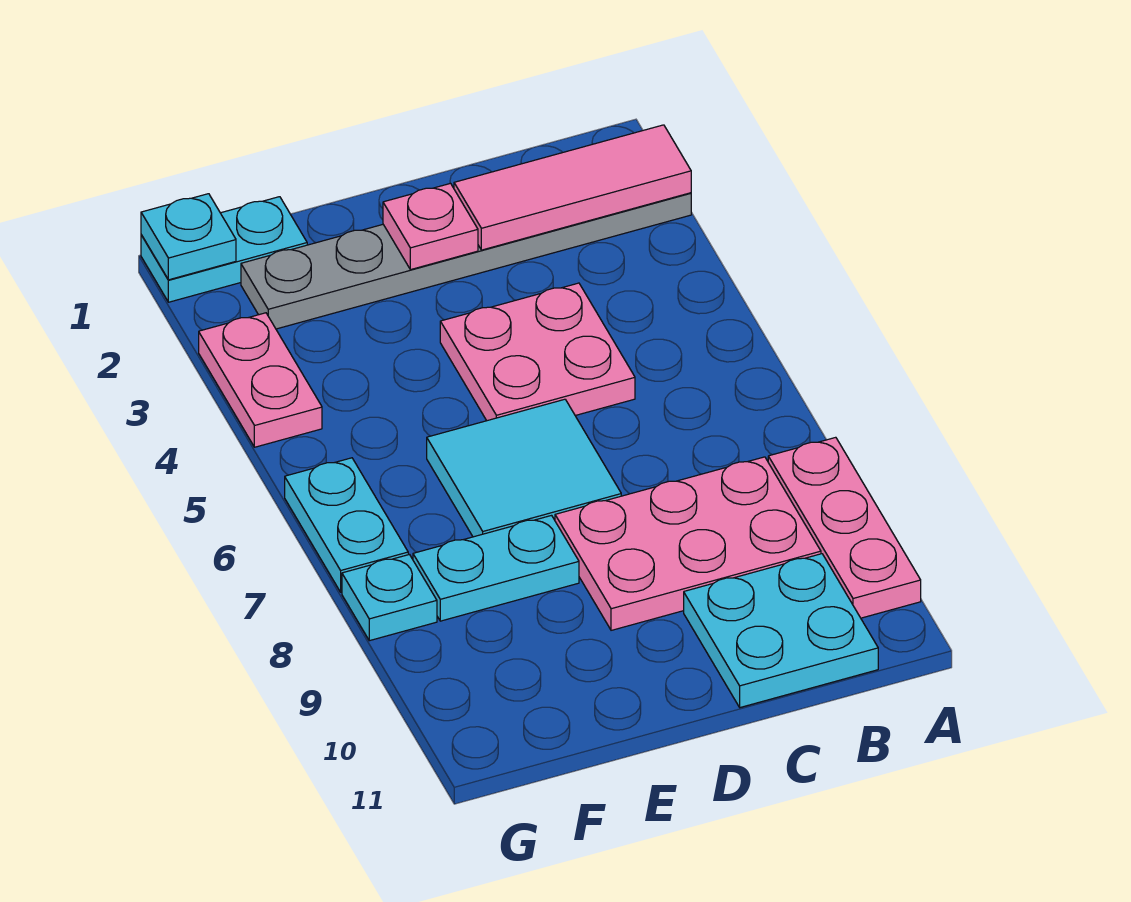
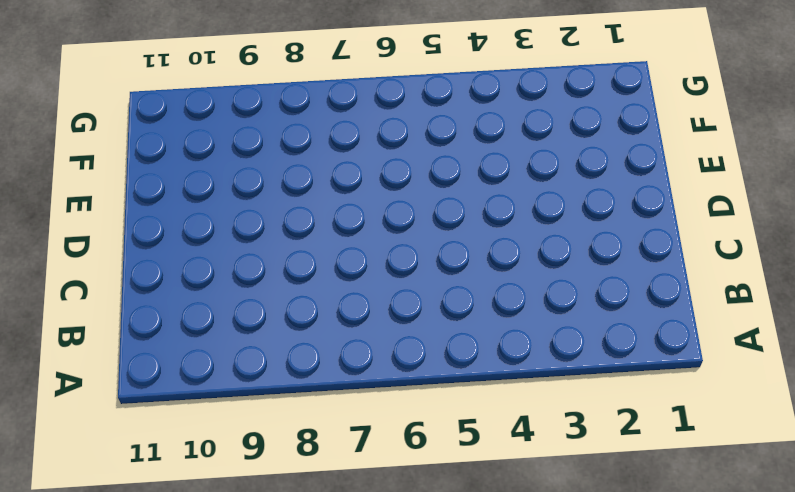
none -> grey plate A2:F2 level 1
none -> pink plate A8:A10 level 1
none -> pink plate B8:D9 level 1

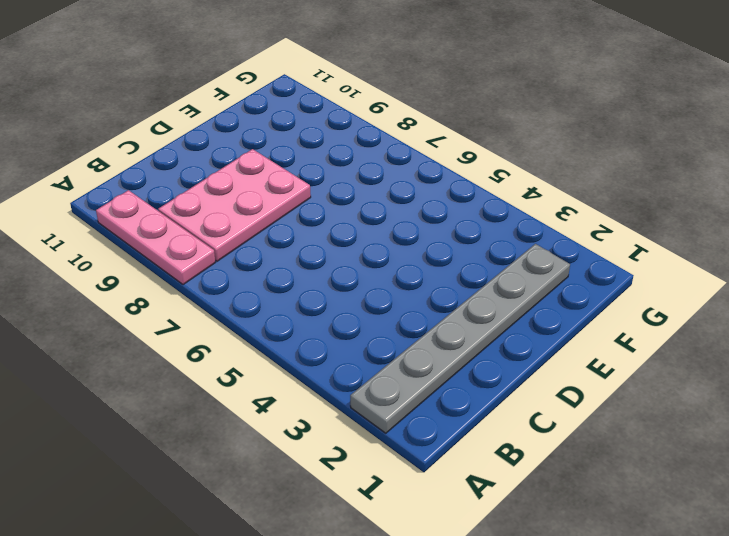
none -> cyan plate B10:C11 level 1
none -> pink plate C4:D5 level 1
none -> cyan tile D6:E7 level 1

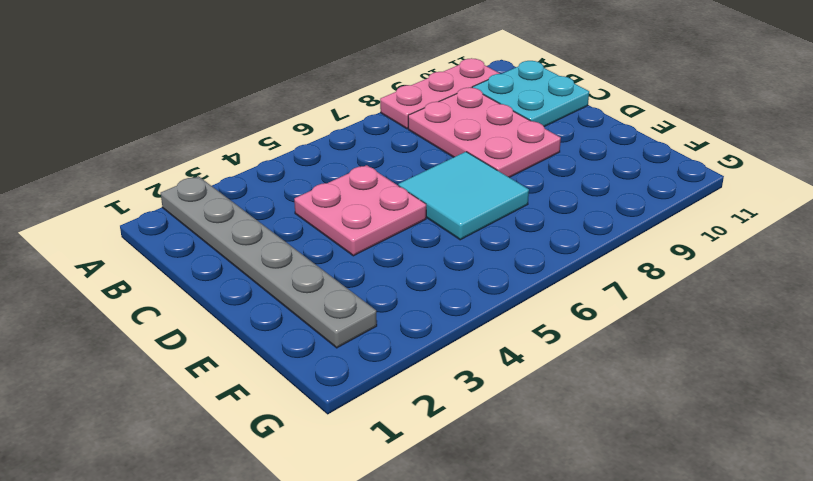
none -> cyan plate E8:F8 level 1
none -> cyan plate F1:G1 level 1
none -> pink plate G3:G4 level 1

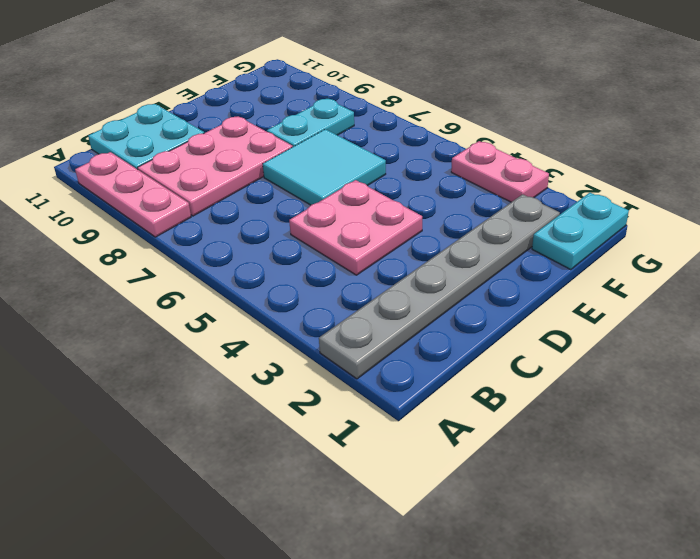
none -> cyan plate G6:G7 level 1
none -> cyan plate G8 level 1
none -> pink tile A2:C2 level 2

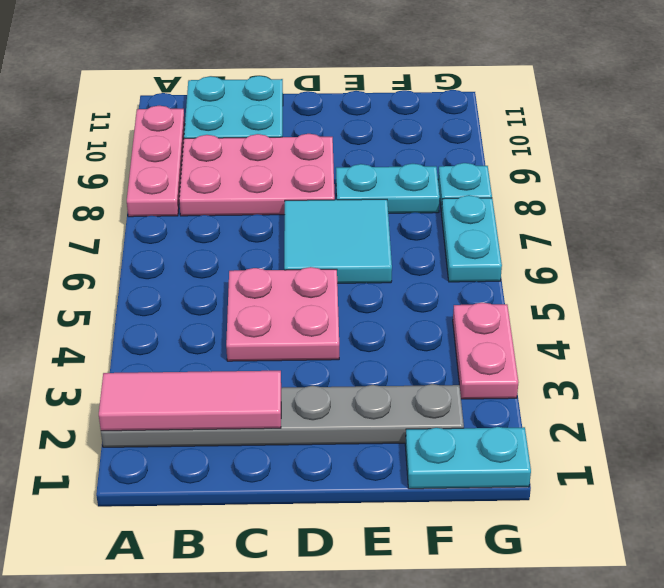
none -> pink plate D2 level 2
none -> cyan plate G1 level 2

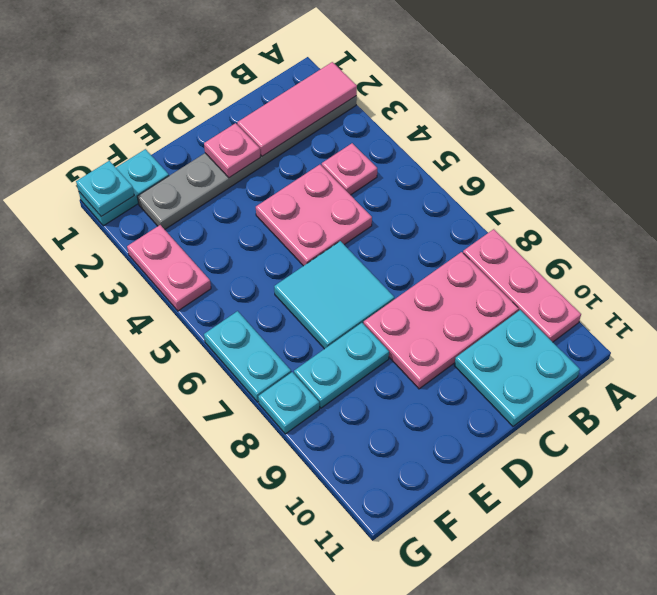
pink plate B4 level 1 -> none

